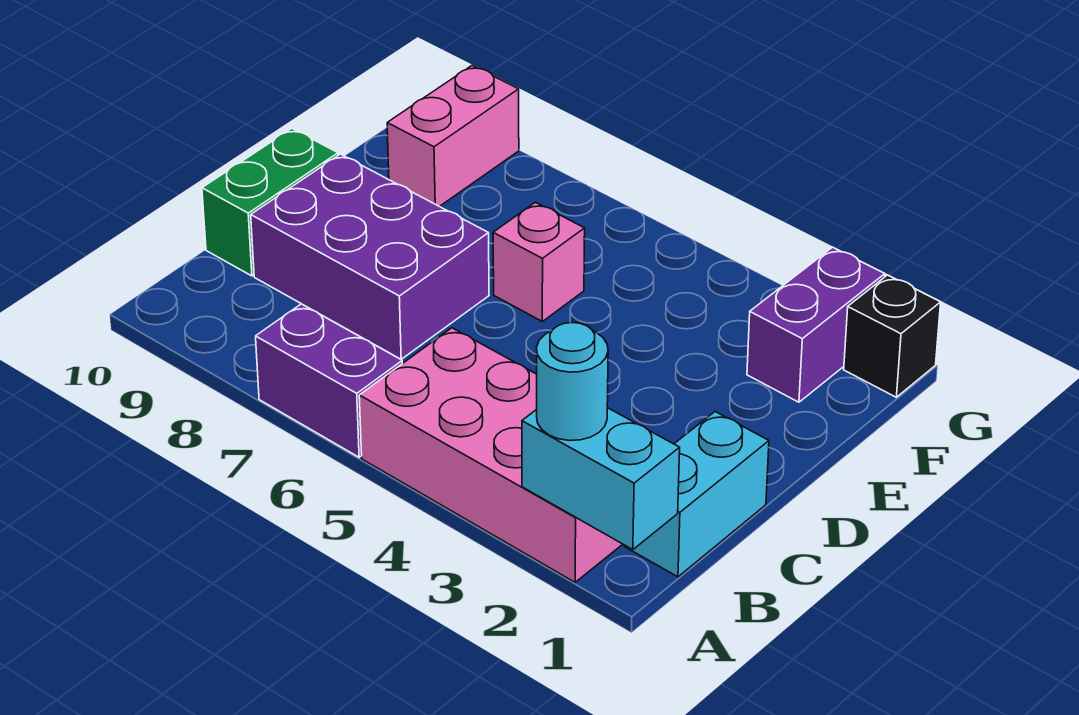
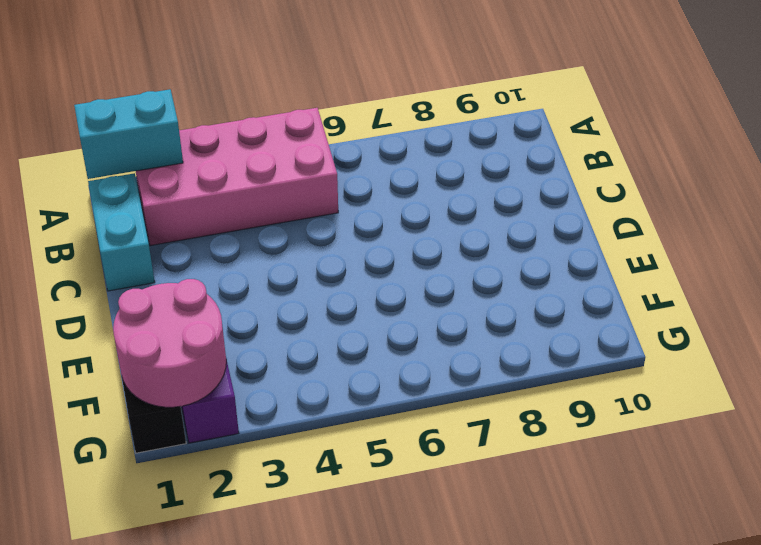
pink round brick F1:G2 level 2 -> none
none -> purple brick A6:A7 level 1
none -> purple brick C7:D9 level 1

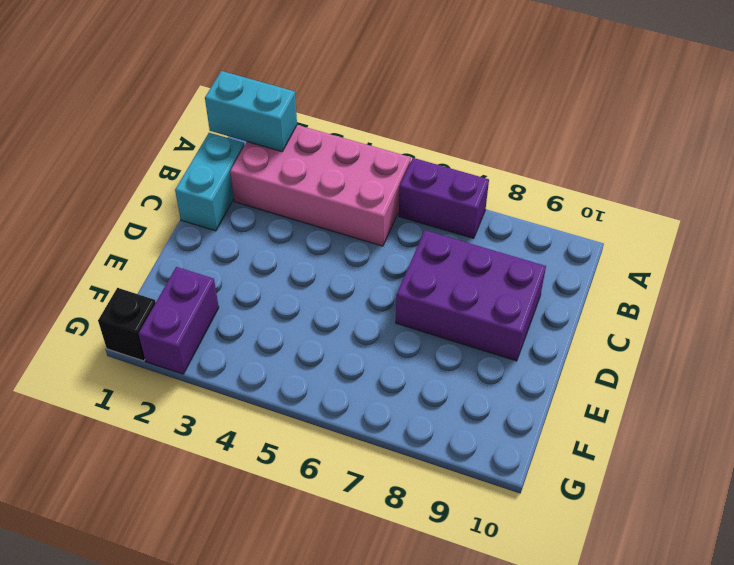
none -> green brick C10:D10 level 1
none -> pink brick E6 level 1

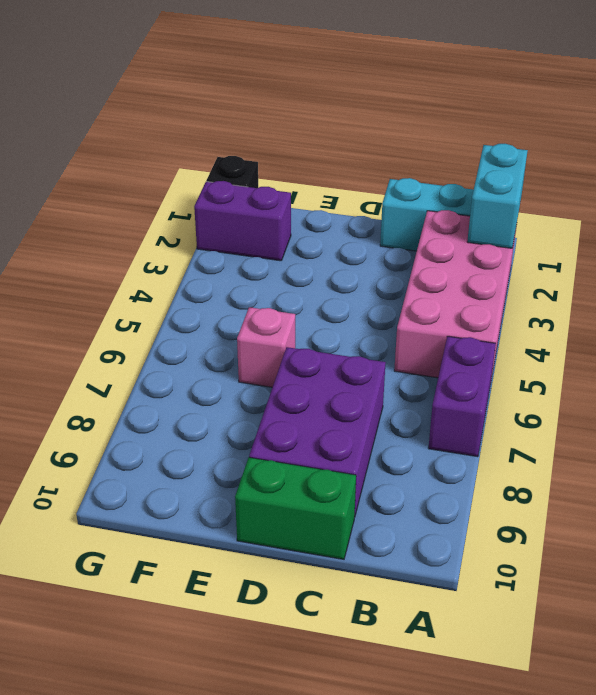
none -> pink brick F9:G9 level 1
none -> cyan round brick A2 level 3

